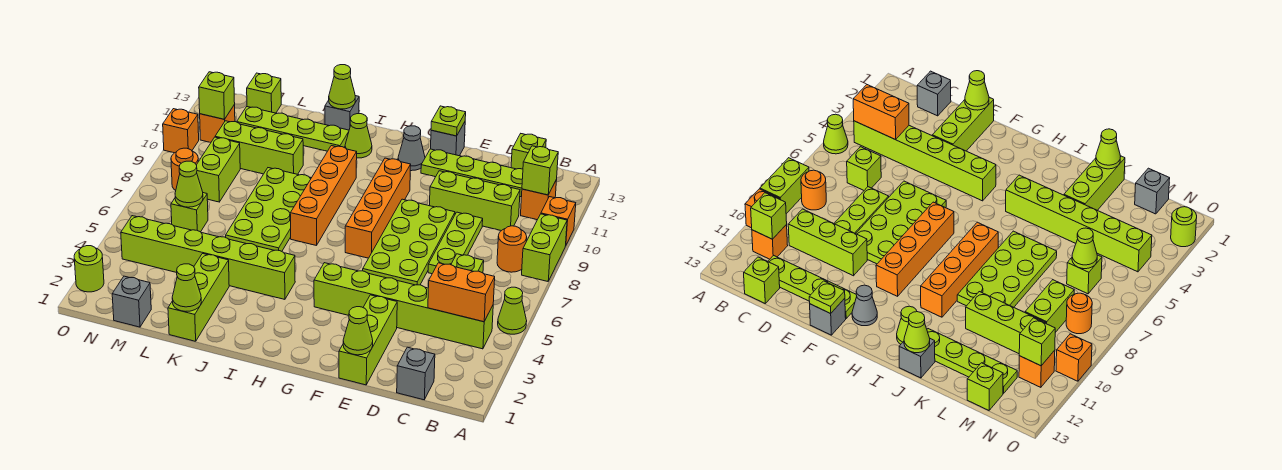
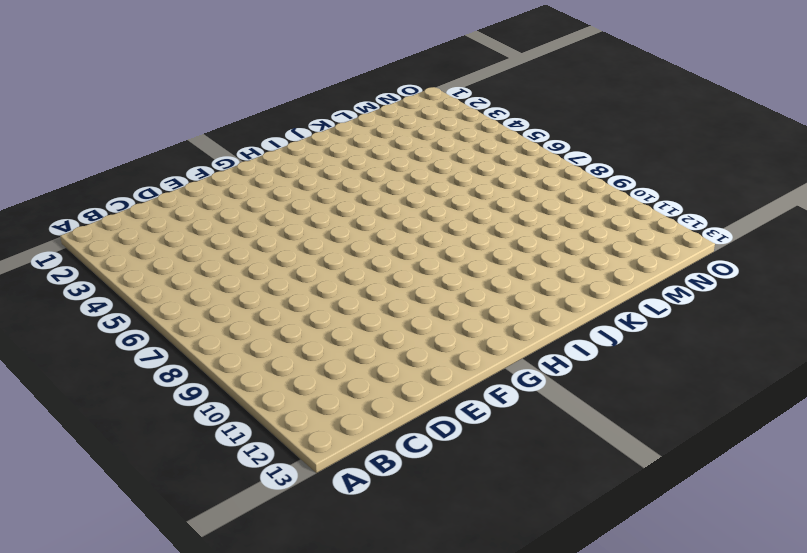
none -> lime cone A5 level 1
none -> lime brick A8:A9 level 1
none -> orange brick A10 level 1
none -> lime brick B4:G4 level 1

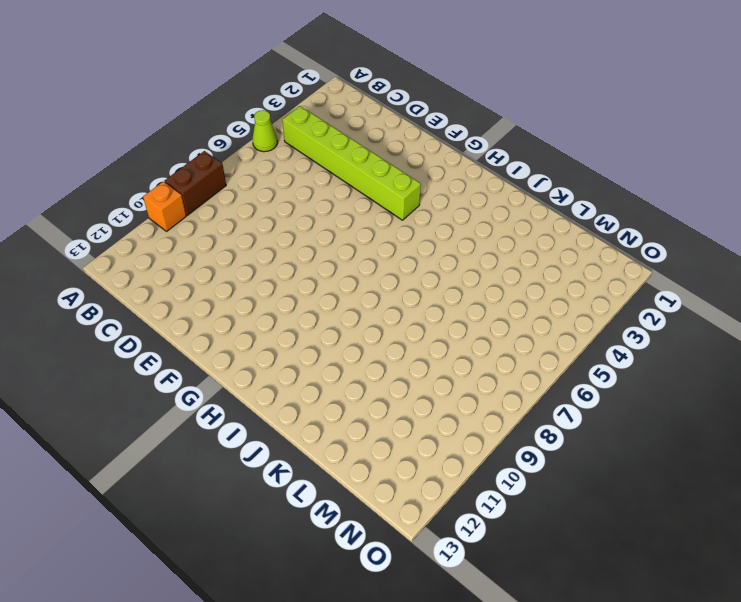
brown brick A8:A9 level 1 -> lime brick A8:A9 level 1
none -> orange round brick B8 level 1
none -> orange brick B11 level 1
none -> grey brick C1 level 1
none -> lime brick C6 level 1

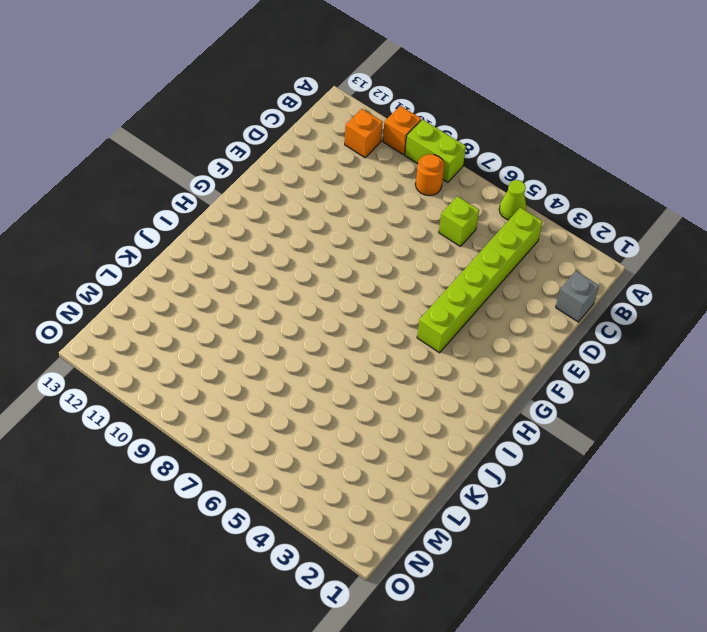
none -> lime brick C10:E10 level 1
none -> lime plate C12:F12 level 1
none -> lime brick C13 level 1
none -> lime plate D7:D9 level 1

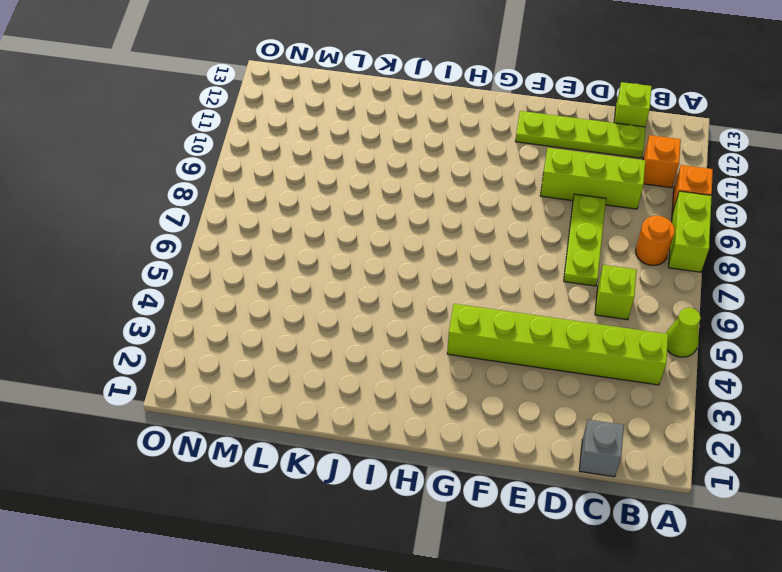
none -> lime brick E1:E3 level 1
none -> lime plate E6:F9 level 1
none -> grey brick F13 level 1
none -> orange brick G7:G10 level 1

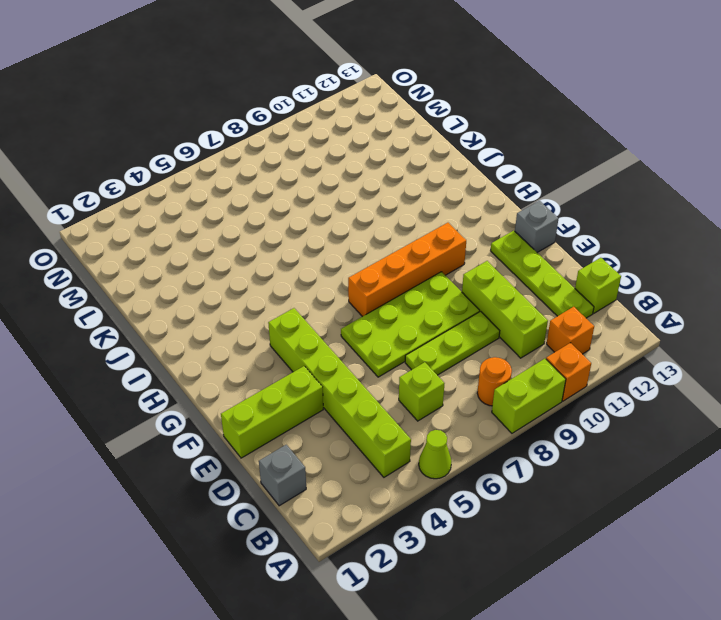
none -> grey cone G12 level 1
none -> lime brick I4:N4 level 1
none -> orange brick I7:I10 level 1
none -> lime cone I12 level 1

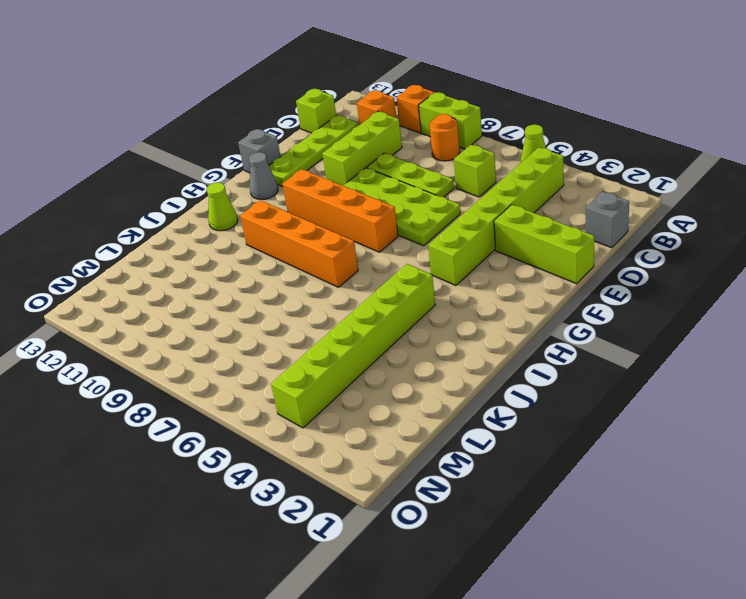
none -> lime plate J6:K9 level 1
none -> lime plate J12:M12 level 1
none -> grey brick J13 level 1
none -> lime brick K1:K3 level 1

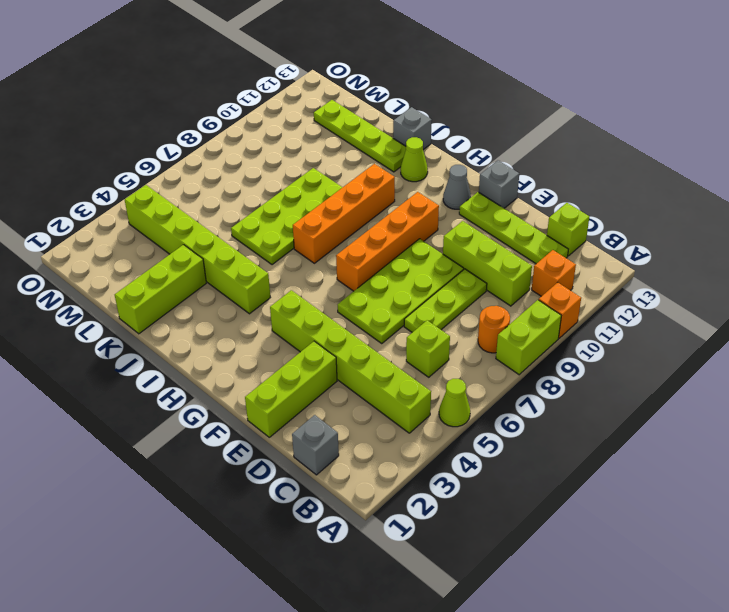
none -> lime brick K10:M10 level 1
none -> grey brick M1 level 1
none -> lime brick M6 level 1
none -> lime brick M8:M9 level 1

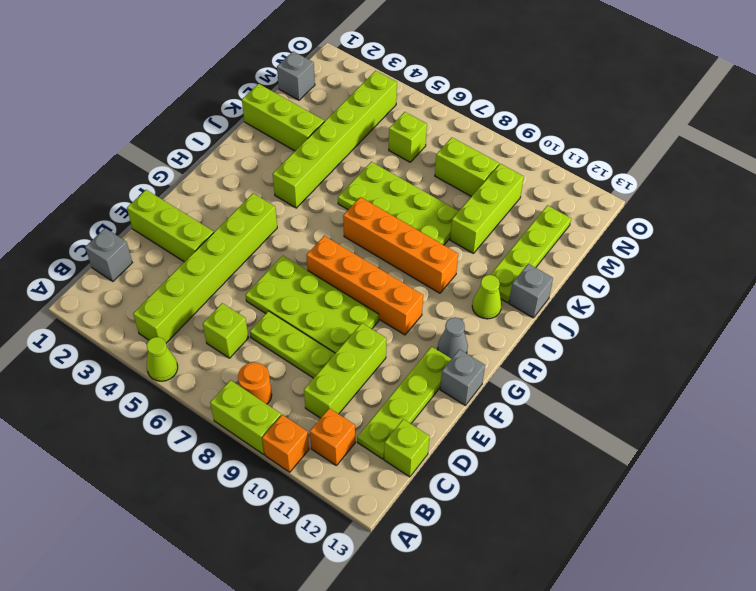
none -> lime brick M13 level 1
none -> orange round brick N8 level 1
none -> orange brick N11 level 1
none -> lime round brick O2 level 1

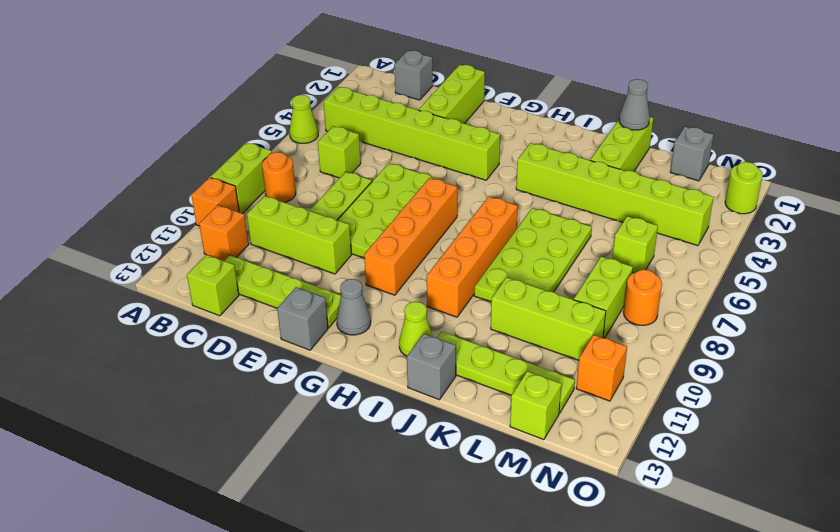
grey cone K1 level 2 -> lime cone K1 level 2
none -> orange brick O10 level 1
none -> orange brick B4:C4 level 2
none -> lime brick B11 level 2
none -> lime cone E1 level 2

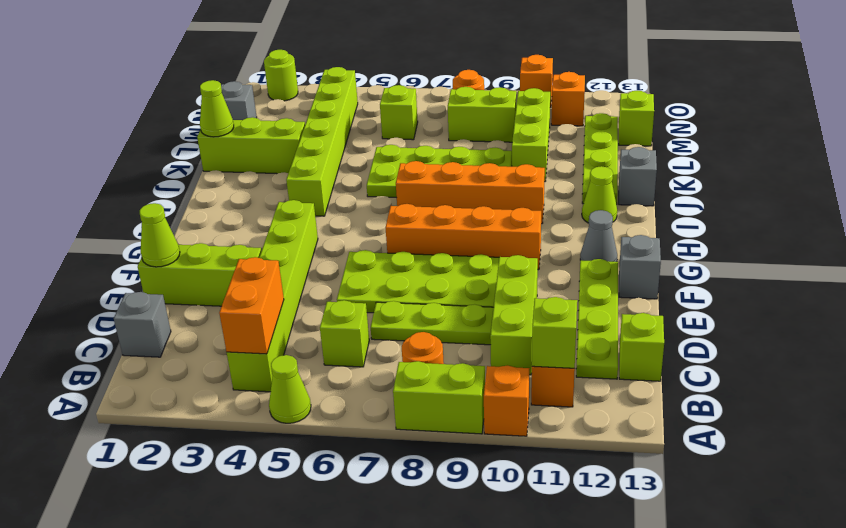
none -> lime plate F13 level 2
none -> lime cone J13 level 2
none -> lime cone M6 level 2
none -> lime brick N11 level 2

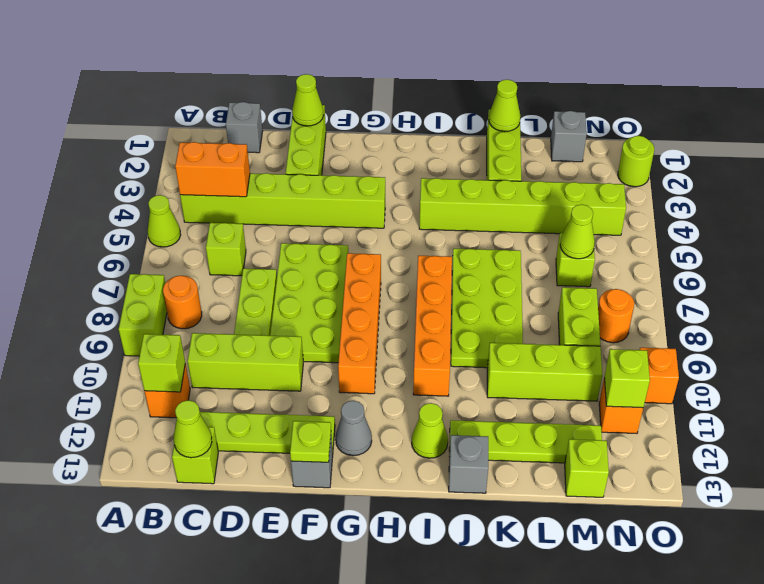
lime cone C13 level 2 -> lime cone J13 level 2
none -> orange brick A10 level 1

